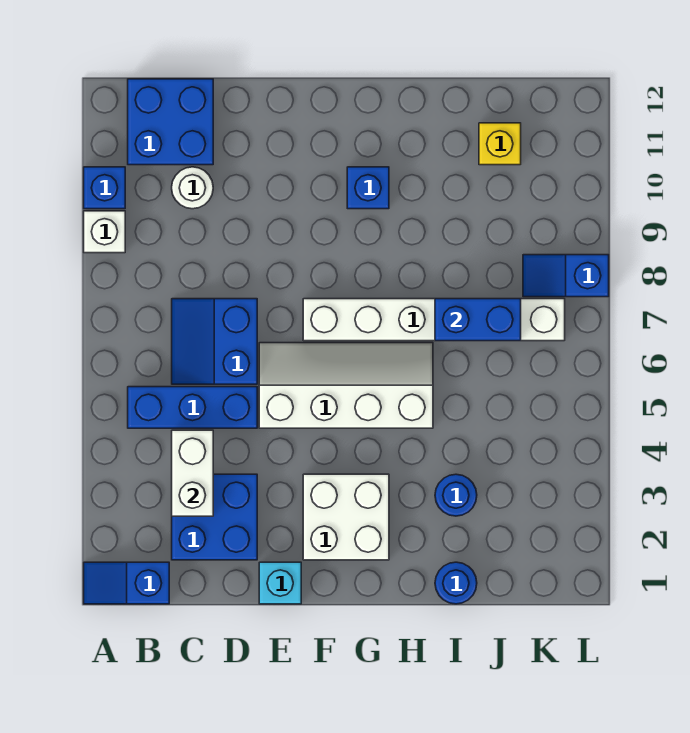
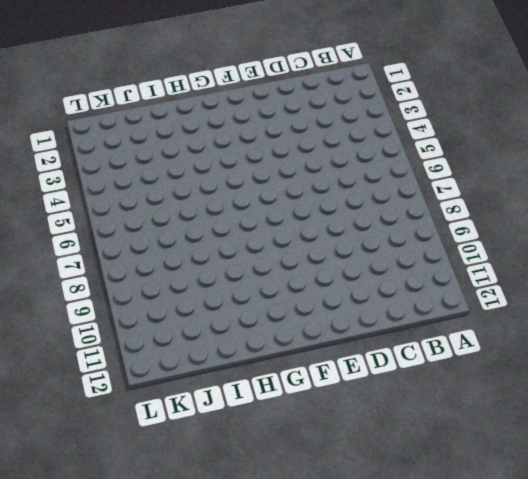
none -> blue slope A1:B1 level 1 top B
none -> white brick A9 level 1
none -> blue brick A10 level 1

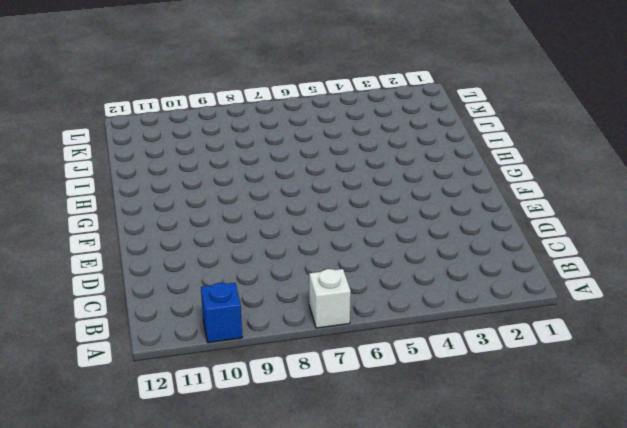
white brick A7 level 1 -> white brick A9 level 1
none -> blue slope A1:B1 level 1 top B
none -> blue brick B5:D5 level 1
none -> blue brick B11:C12 level 1

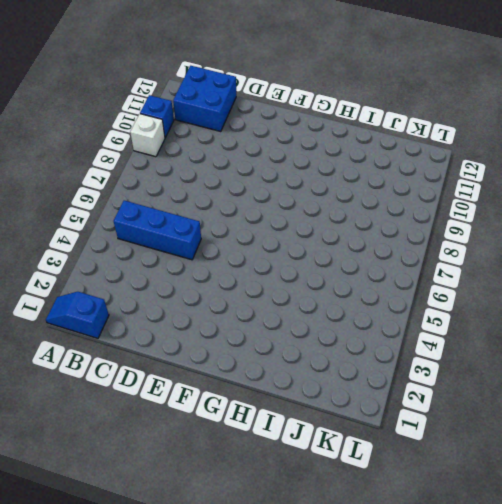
none -> blue brick C2:D3 level 1
none -> blue slope C6:D7 level 1 top D
none -> white round brick C10 level 1

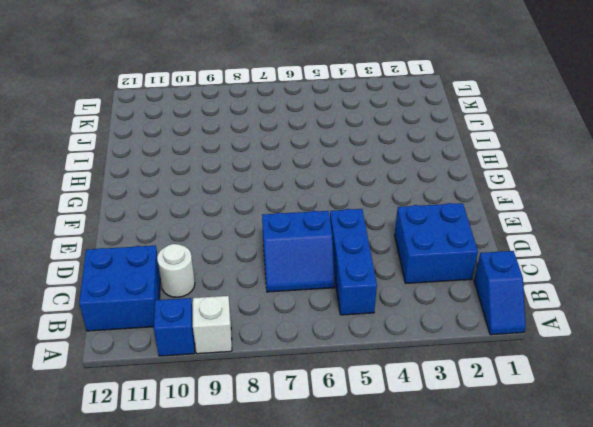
none -> cyan brick E1 level 1
none -> white slope E5:H6 level 1 top 5
none -> white brick F2:G3 level 1

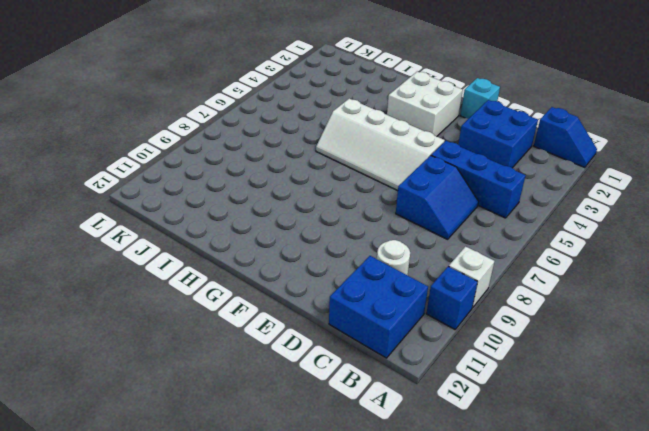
none -> white brick F7:K7 level 1
none -> blue brick G10 level 1
none -> blue round brick I1 level 1

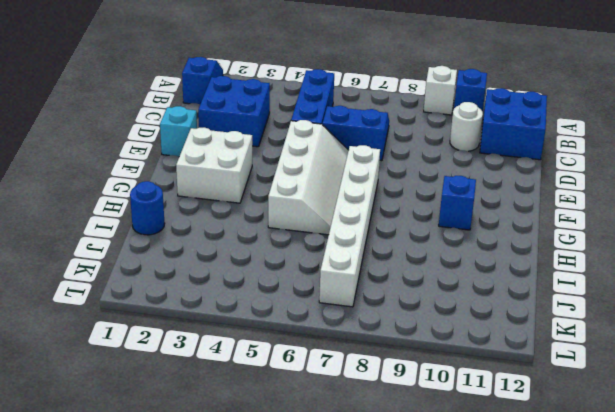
none -> blue round brick I3 level 1
none -> yellow brick J11 level 1
none -> blue slope K8:L8 level 1 top L

